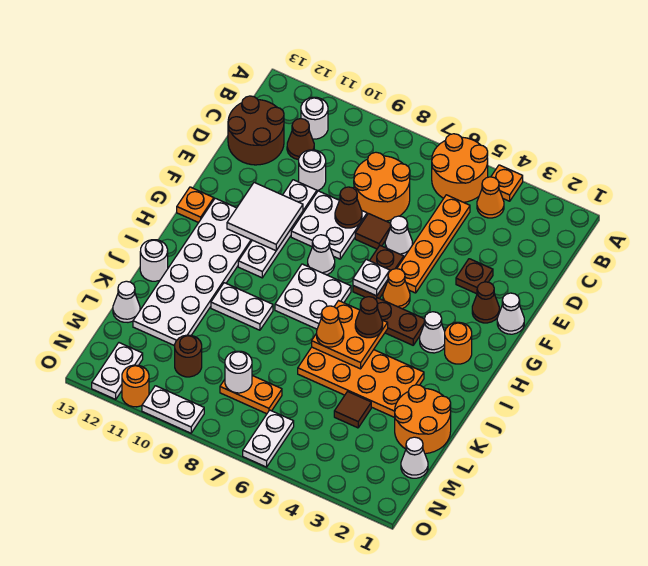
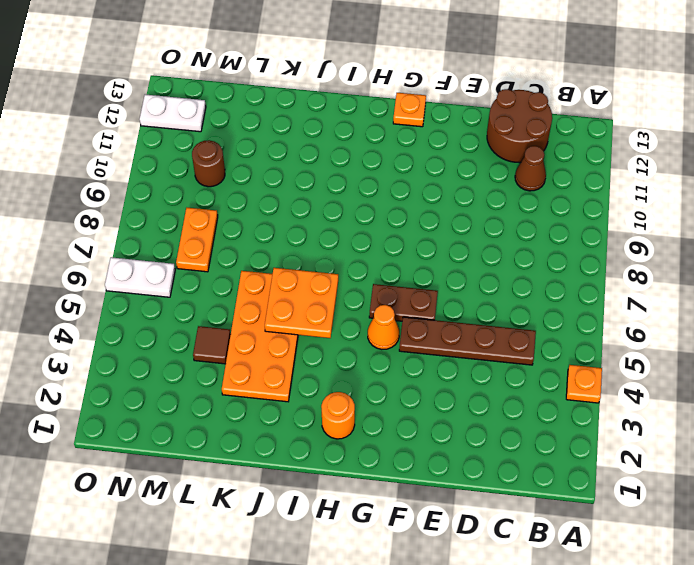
brown plate C5:F5 level 1 -> orange plate C5:F5 level 1
none -> orange round brick A5:B6 level 1
none -> orange cone B4 level 1
none -> white round brick B11 level 1
none -> orange round brick C7:D8 level 1

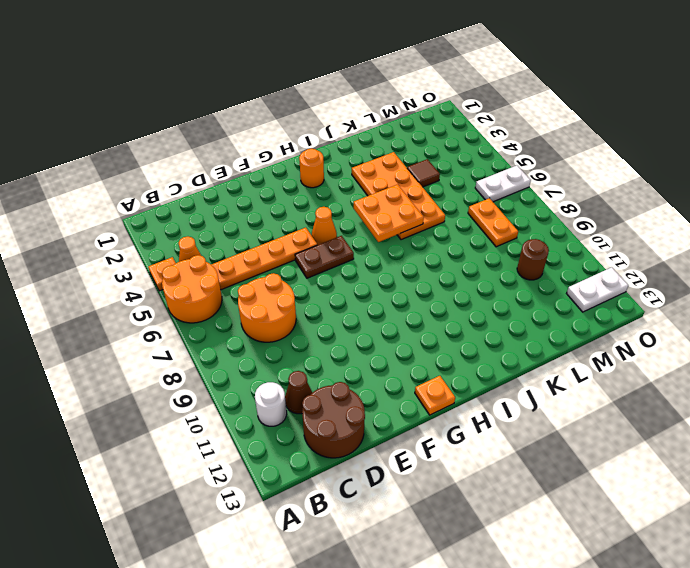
none -> white round brick D10 level 1
none -> brown plate E3 level 1
none -> white cone E6 level 1
none -> brown tile E7 level 1

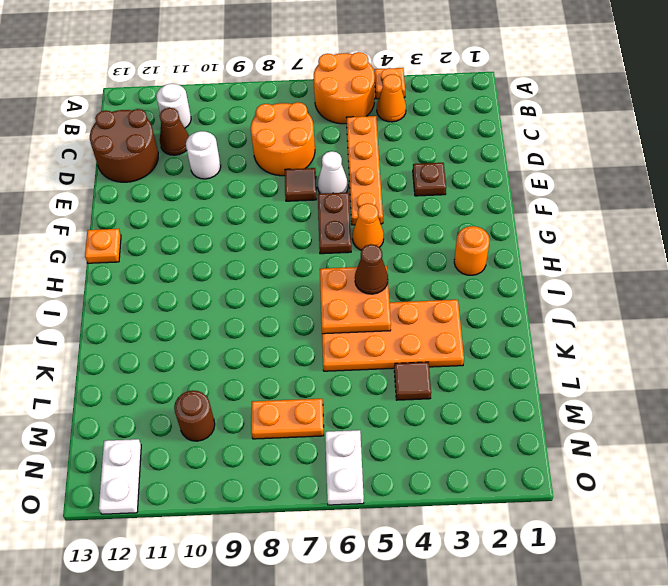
none -> white plate E8:F9 level 1
none -> white plate E10:H10 level 1
none -> white cone F1 level 1
none -> brown cone F2 level 1

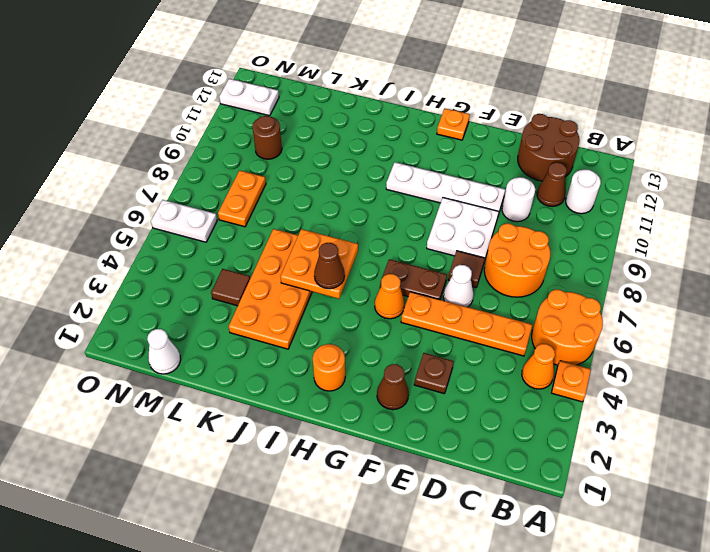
none -> white cone F1 level 1
none -> white cone G8 level 1
none -> white plate G11:L12 level 1
none -> white cone H3 level 1

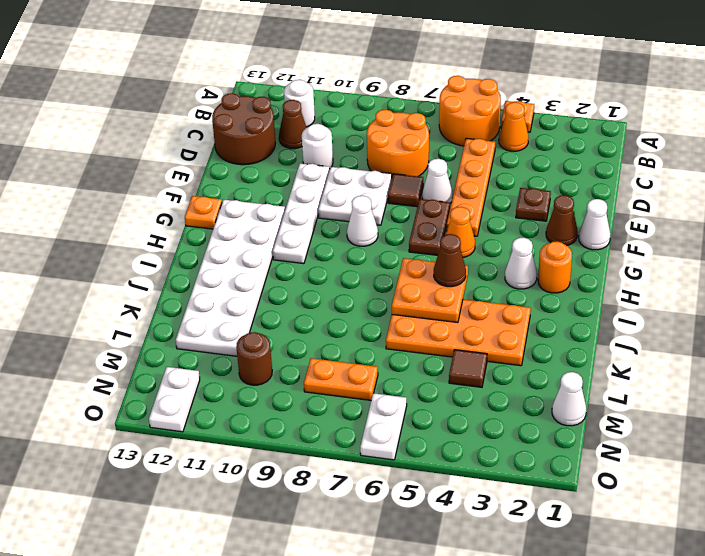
none -> brown plate H4:H5 level 1
none -> white plate H7:I8 level 1
none -> white plate J9:J10 level 1
none -> white round brick J13 level 1

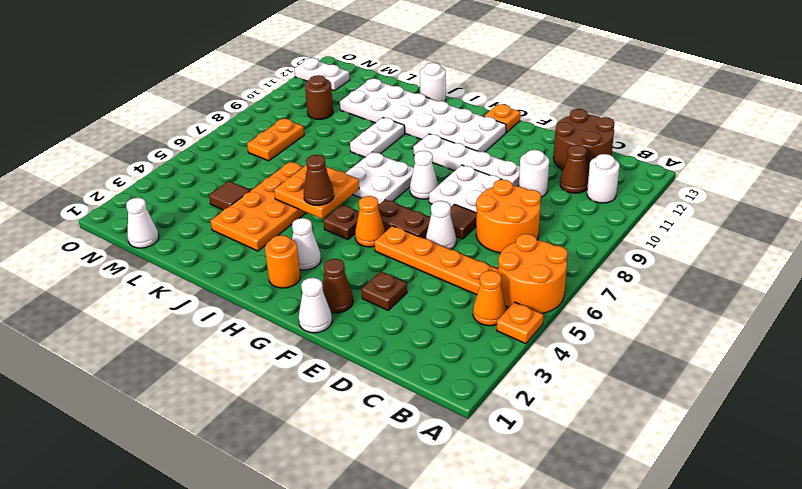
brown plate H5 level 1 -> brown plate H4:H5 level 1
none -> orange round brick K1:L2 level 1
none -> white cone L13 level 1
none -> white plate N6:O6 level 1
none -> white plate O9:O10 level 1

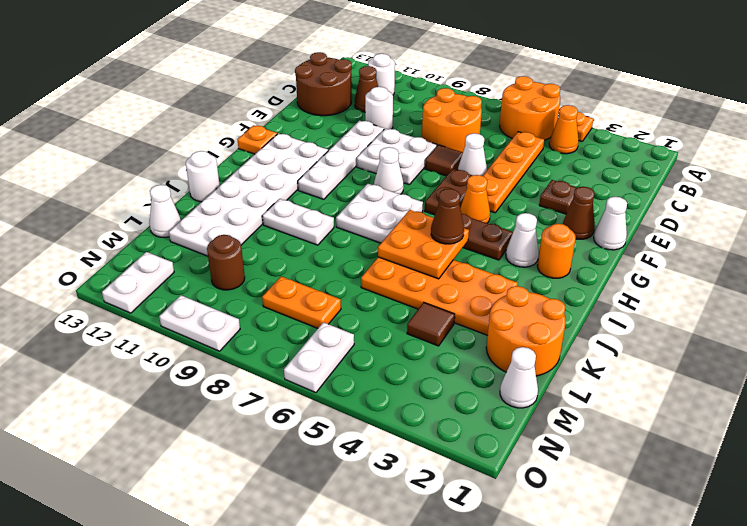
none -> orange round brick O11 level 1
none -> brown cone E8 level 2
none -> white tile F10:G11 level 2
none -> white plate G6 level 2

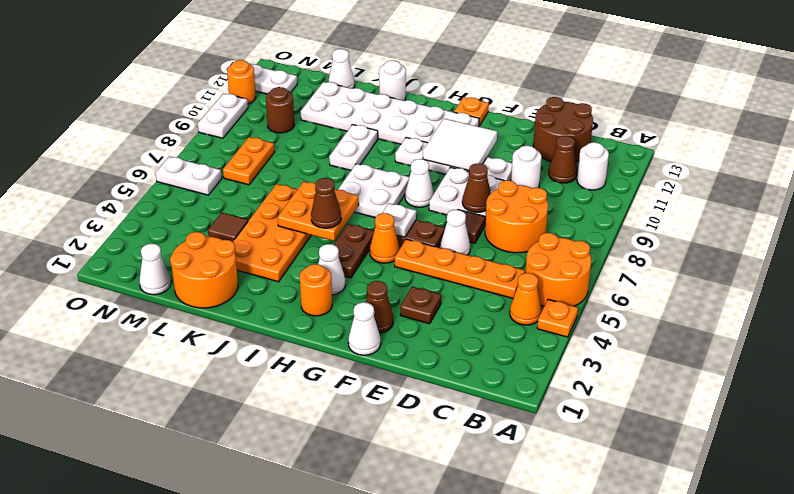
none -> white round brick M8 level 2
none -> orange cone J6 level 3

